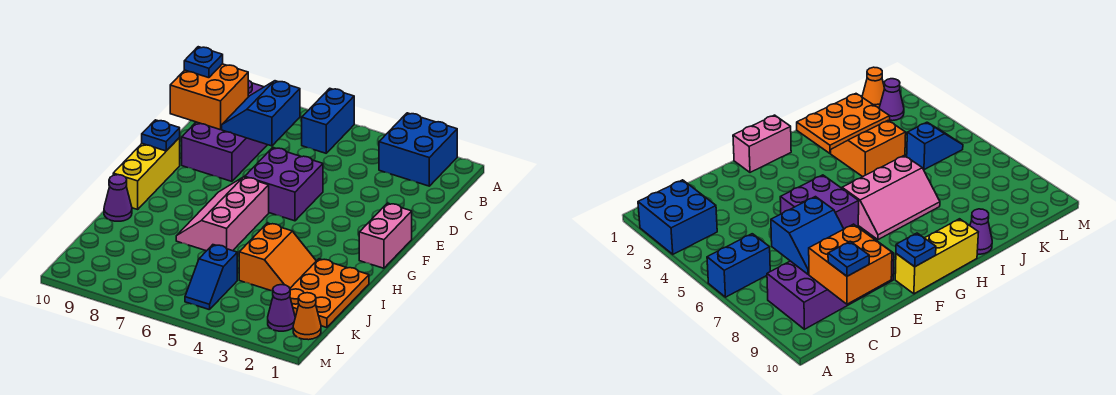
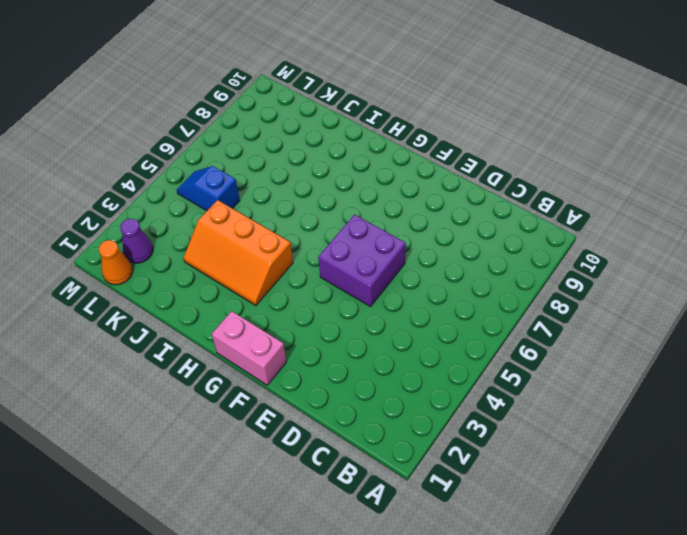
orange slope H3:J4 level 1 top 4 -> orange slope I3:J4 level 1 top 4
none -> blue brick A2:B3 level 1
none -> blue brick A6:B6 level 1
none -> purple brick B8:E9 level 1

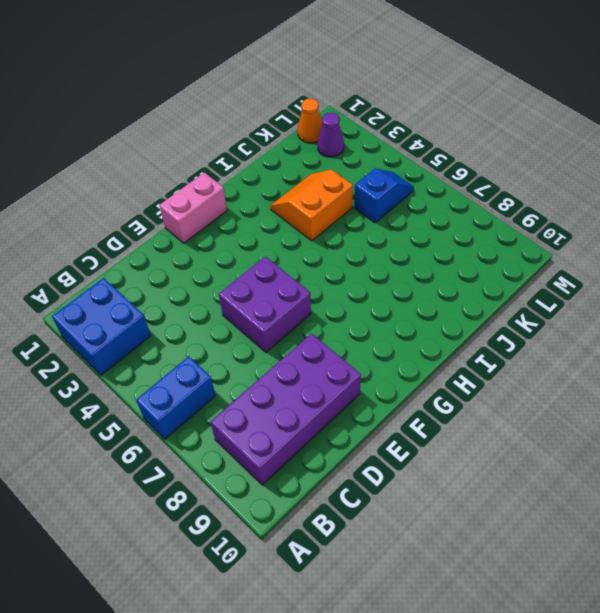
none -> yellow brick F10:H10 level 1
none -> pink slope G6:I7 level 1 top 6
none -> orange plate I1:K2 level 1

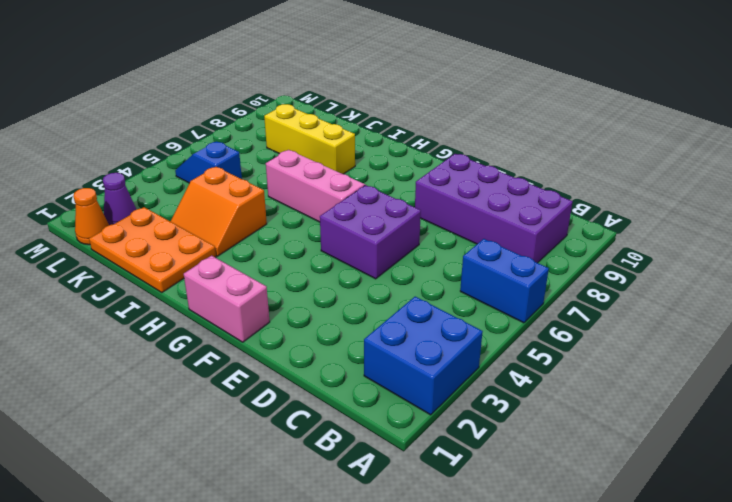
yellow brick I8:K8 level 1 -> yellow brick F10:H10 level 1
none -> purple cone I10 level 1
none -> blue slope C7:D8 level 2 top 7
none -> orange brick C9:D10 level 2

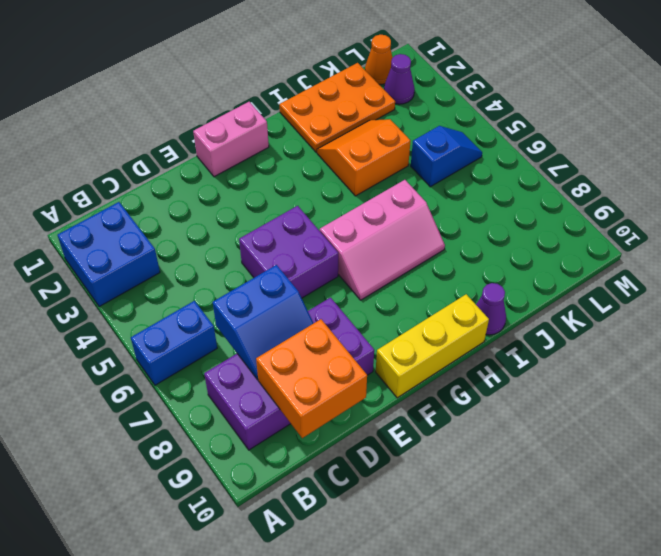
none -> blue plate F10 level 2
none -> blue plate C10 level 3

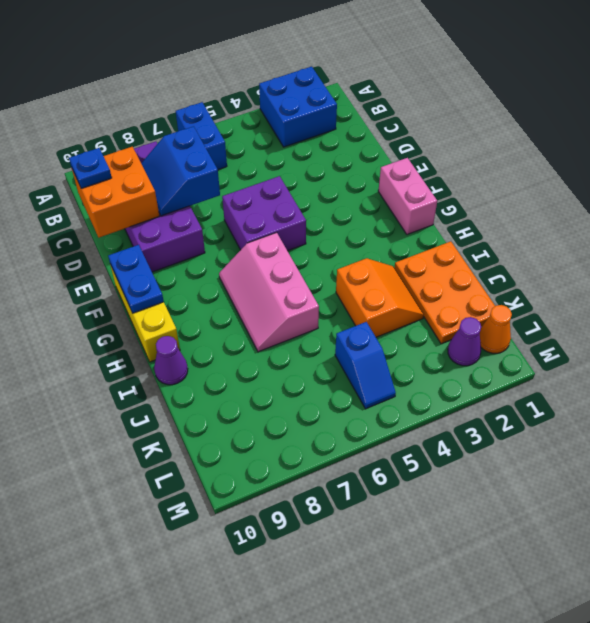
blue plate F10:G10 level 2 -> blue plate F10 level 2

